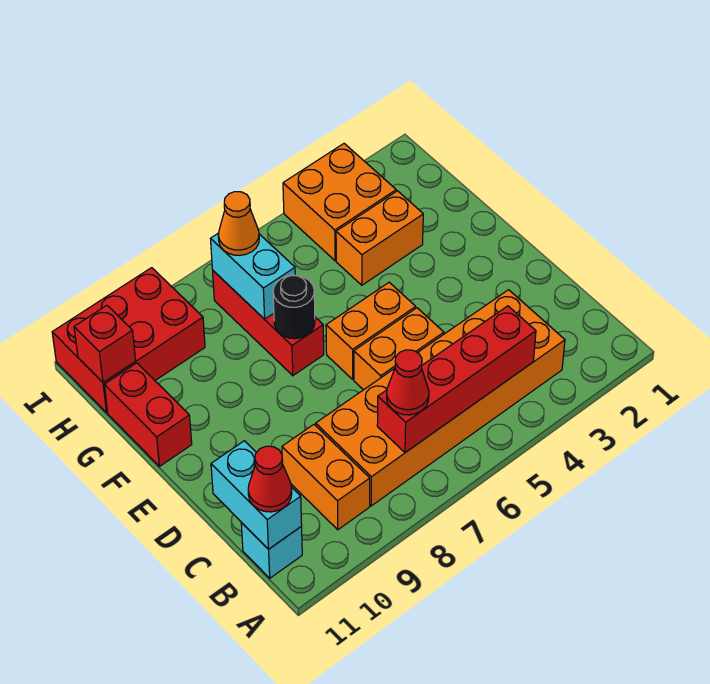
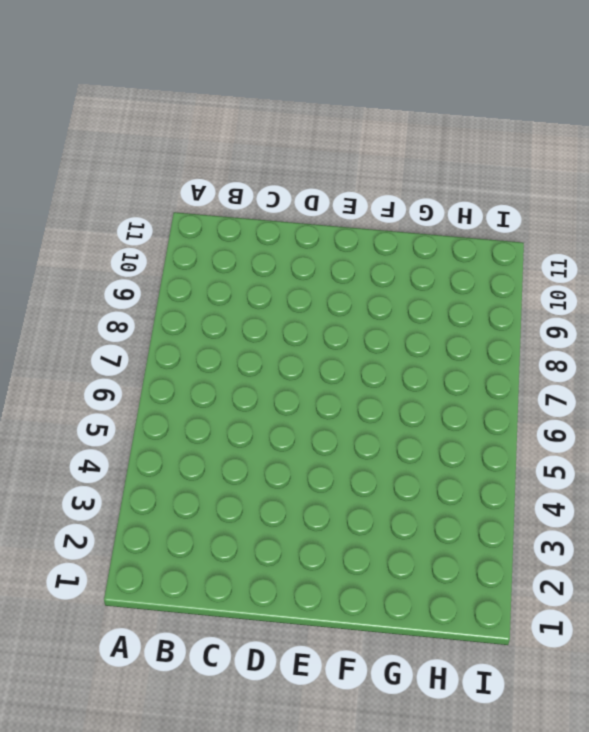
none -> orange brick B3:C8 level 1
none -> orange brick B9:C9 level 1
none -> cyan brick B11 level 1

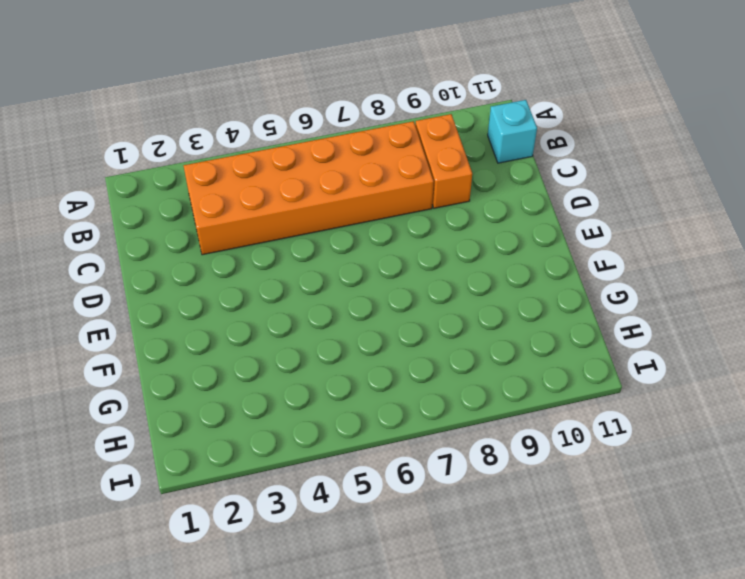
none -> orange brick D5:D6 level 1
none -> orange brick E5:E6 level 1
none -> red brick F7:H7 level 1

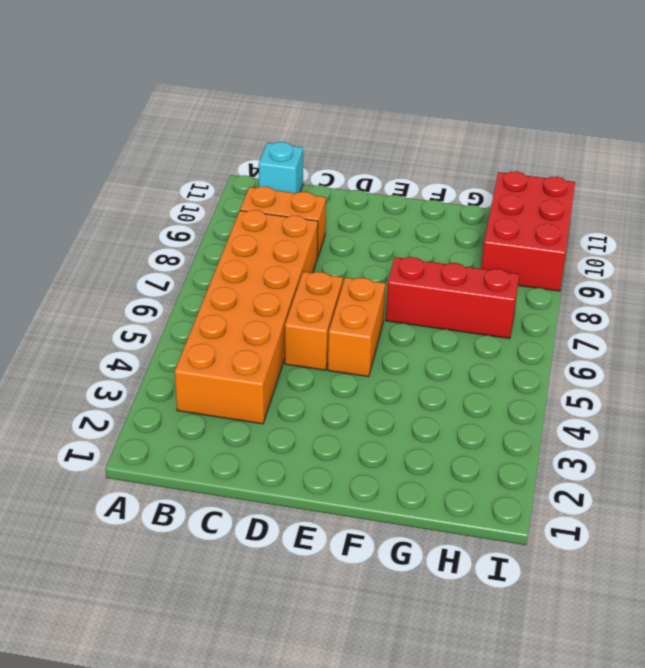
none -> red brick F11:G11 level 1
none -> orange brick G3:G4 level 1
none -> orange brick H3:I4 level 1

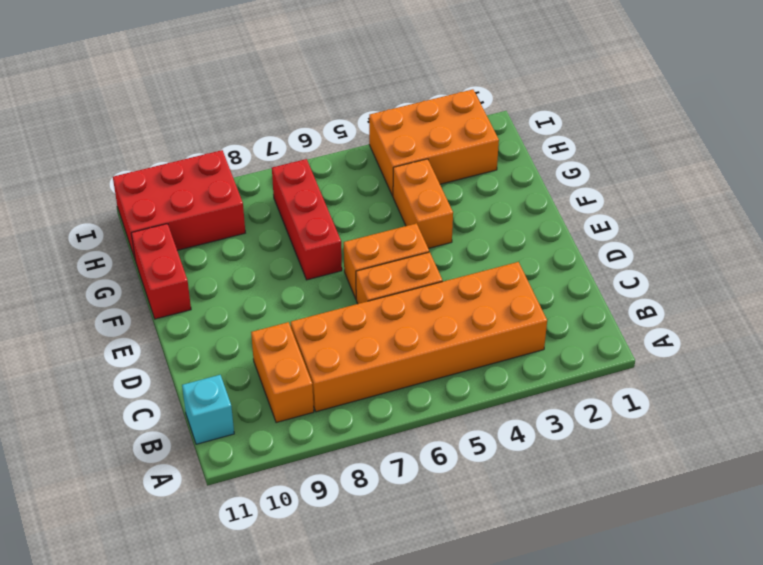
orange brick F4:G4 level 1 -> orange brick G3:G4 level 1
orange brick H2:I4 level 1 -> orange brick H3:I4 level 1
none -> red brick B4:B7 level 2
none -> cyan brick B11:C11 level 2
none -> black round brick F7 level 2

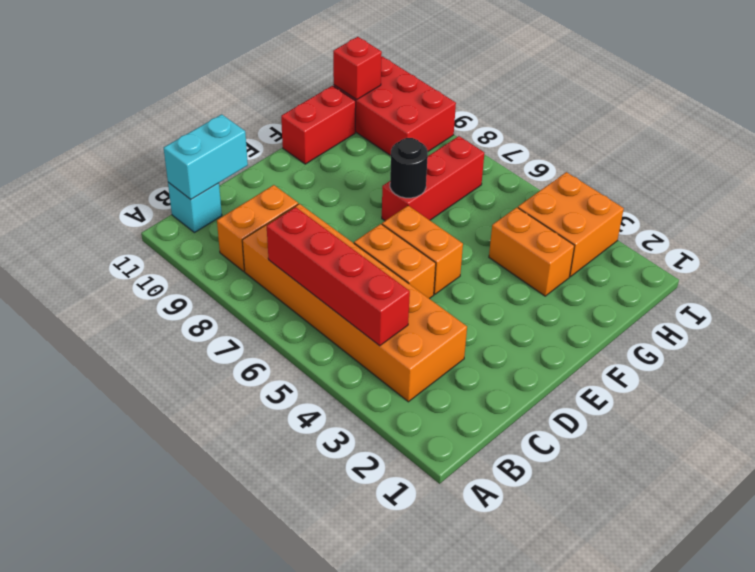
none -> cyan brick G7:H7 level 2
none -> red cone B7 level 3
none -> red cone B11 level 3

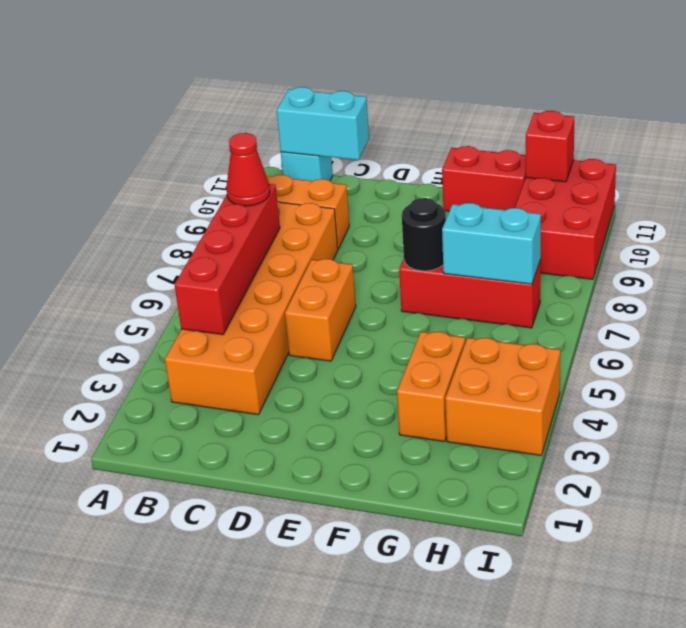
none -> orange brick E5:E6 level 1
none -> red cone B11 level 3
none -> orange cone H7 level 3

